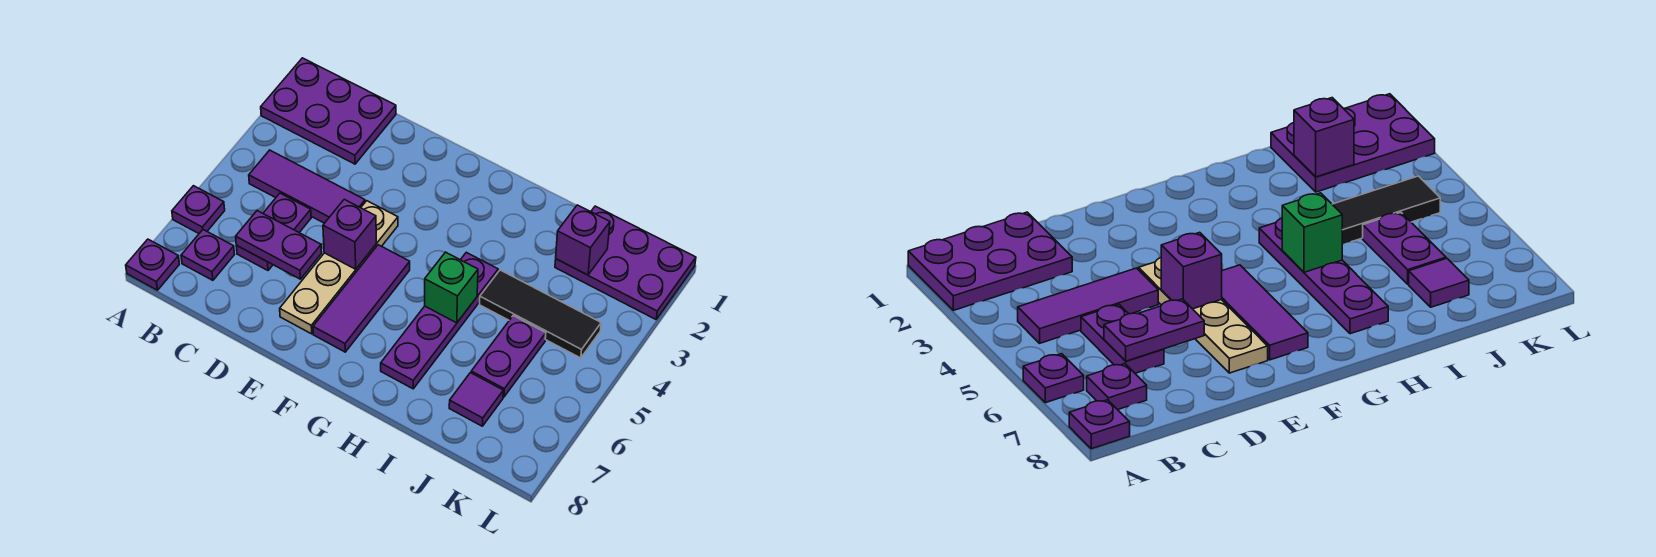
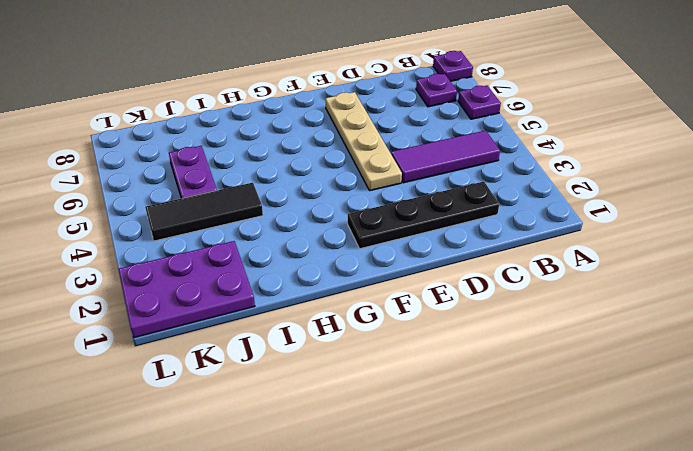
black plate C2:F2 level 1 -> purple plate A1:C2 level 1
none -> purple plate C5:C6 level 1
none -> purple tile F5:F7 level 1
none -> purple plate H4:H7 level 1

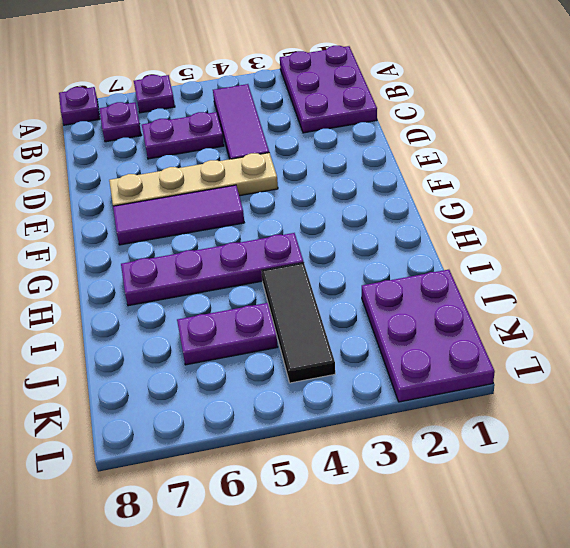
none -> purple tile J7 level 1
none -> purple plate C6:D6 level 2
none -> purple brick E5 level 2

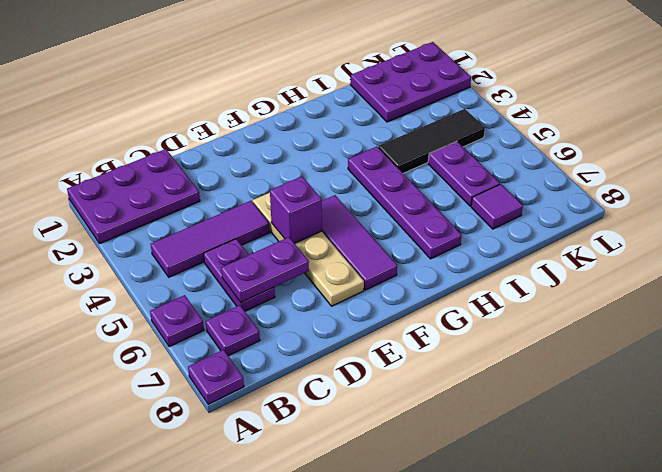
none -> green brick H5 level 2
none -> purple brick J2 level 2

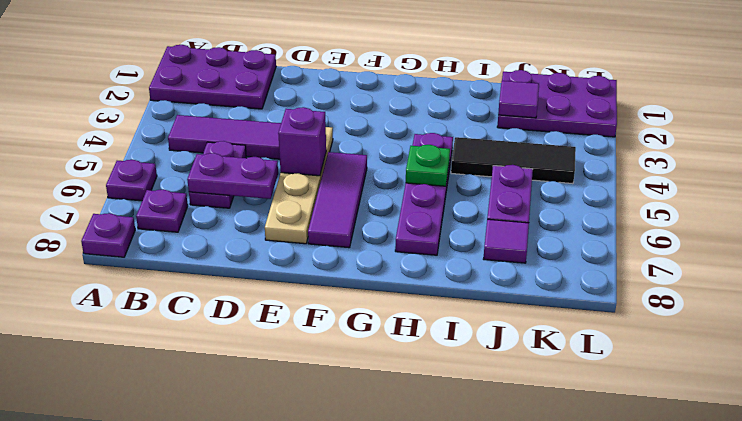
green plate H5 level 2 -> green brick H5 level 2
purple tile J2 level 2 -> purple brick J2 level 2

